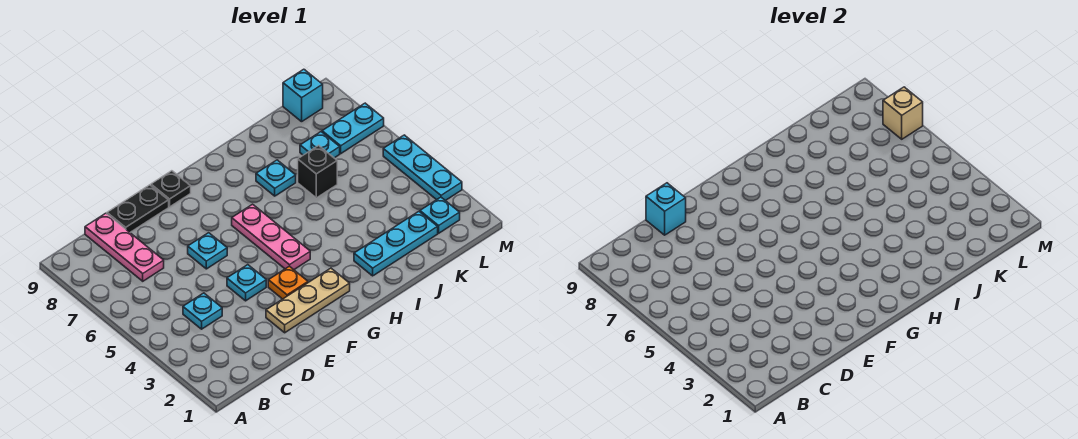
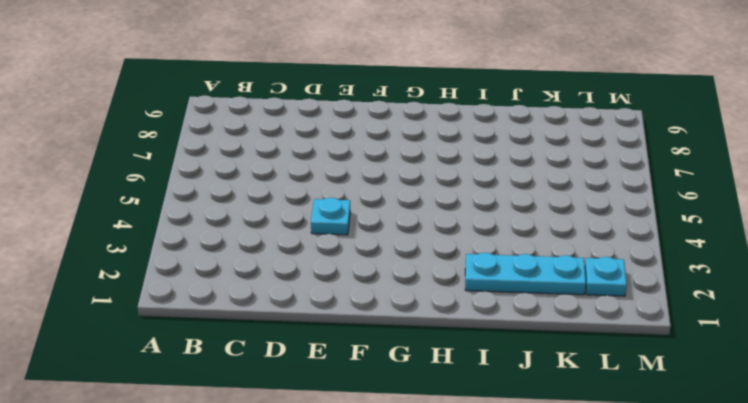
none -> cyan plate C4 level 1
none -> pink plate C7:C9 level 1
none -> black plate D9:E9 level 1

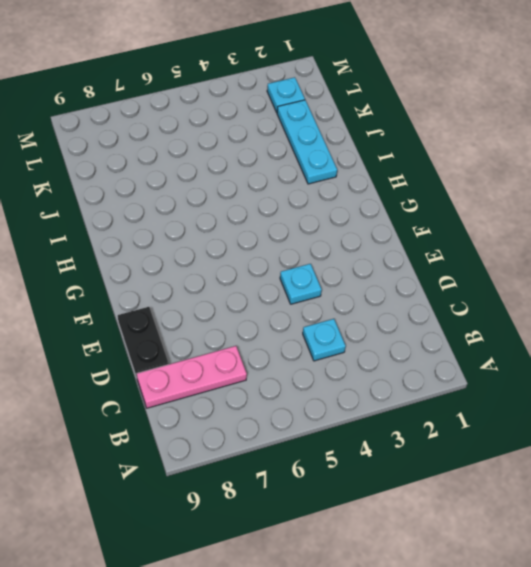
none -> tan plate E2:G2 level 1
none -> cyan plate E6 level 1
none -> orange plate F3 level 1

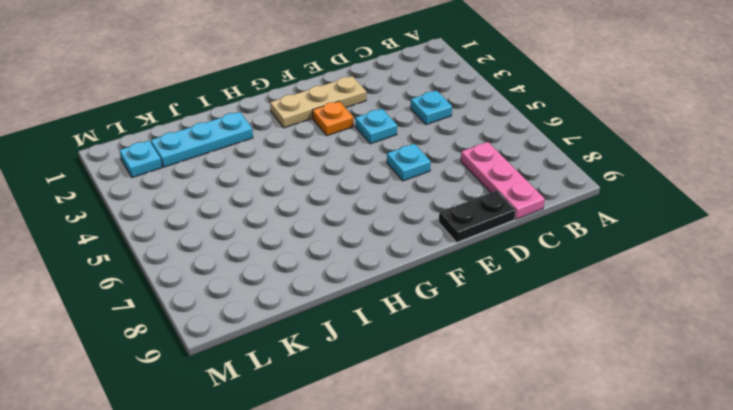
none -> black plate F9 level 1
none -> pink plate G4:G6 level 1
none -> cyan plate I7 level 1

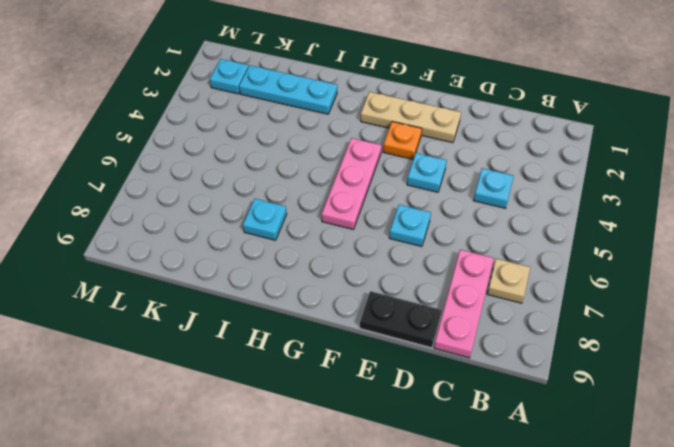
tan plate B7 level 1 -> none
none -> black plate F9 level 1
none -> black brick J6 level 1
none -> cyan plate K7 level 1

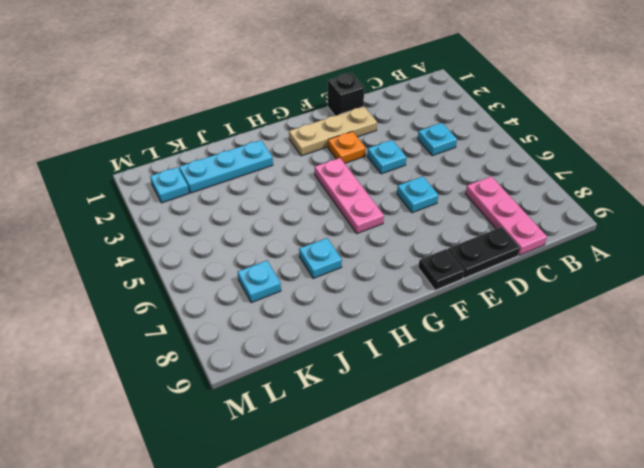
black brick E1 level 1 -> black brick J6 level 1
none -> cyan plate L7:M7 level 1
none -> cyan brick L9 level 1
none -> cyan plate M3:M5 level 1

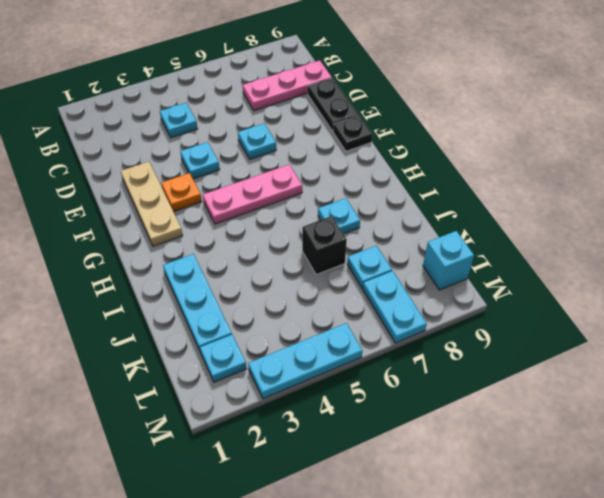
none -> cyan brick D9 level 2
none -> tan brick M7 level 2

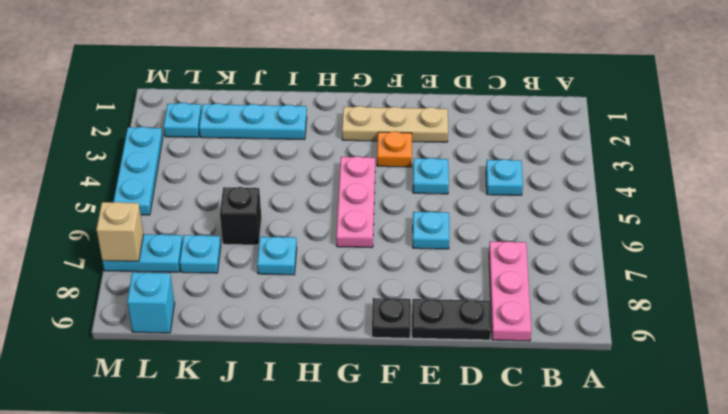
none -> cyan brick D9 level 2

